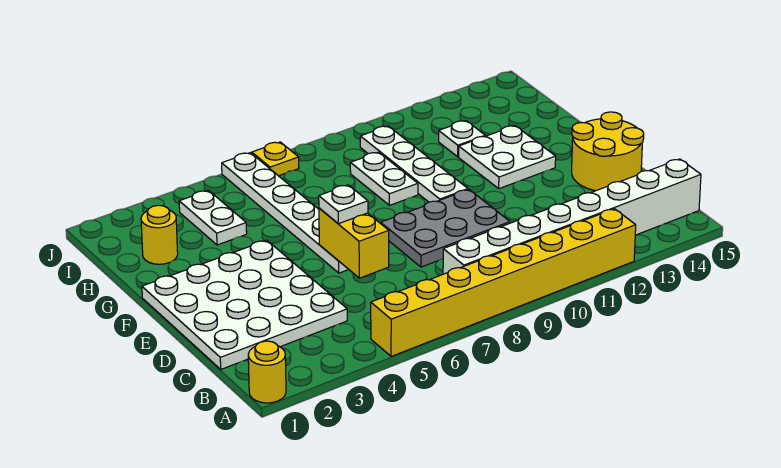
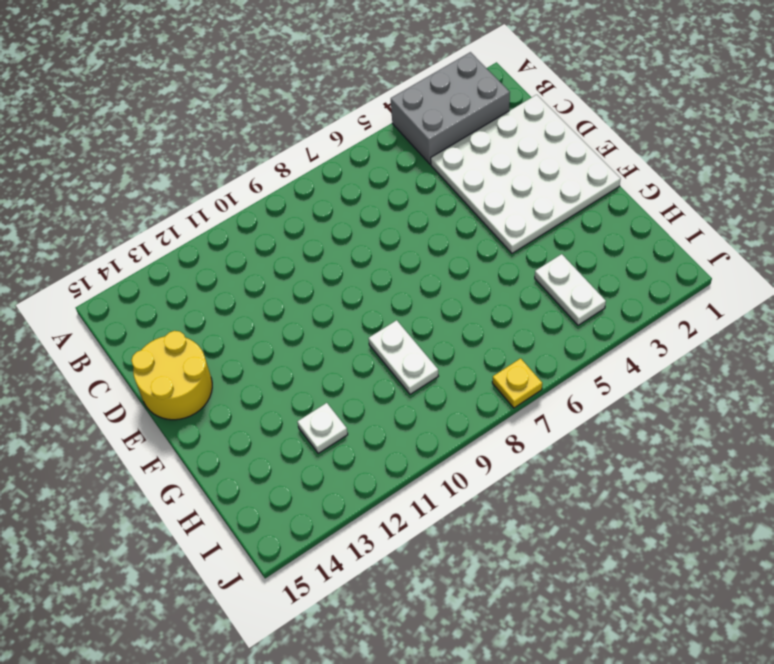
grey brick A2:B4 level 1 -> none
none -> yellow round brick A1 level 1
none -> yellow brick A5:A12 level 1
none -> white brick B8:B15 level 1

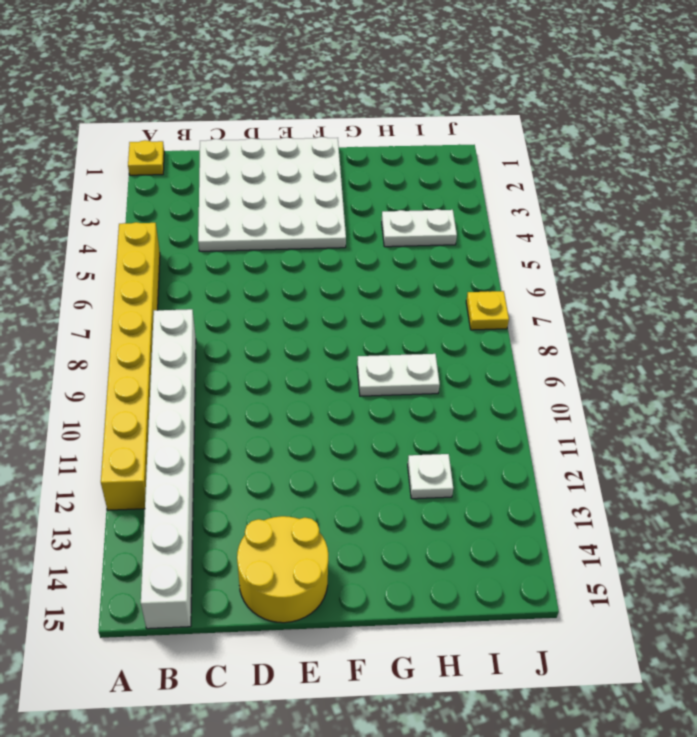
yellow plate A1 level 1 -> yellow round brick A1 level 1
none -> grey plate D8:E10 level 1
none -> white plate E6:J6 level 1
none -> white plate F10:I10 level 1

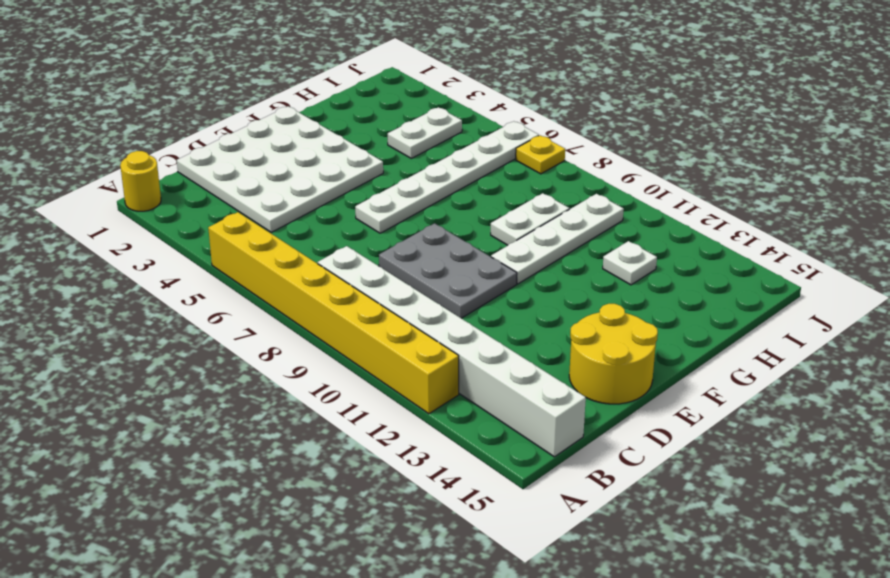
none -> white plate F12:G13 level 1
none -> yellow round brick H2 level 1
none -> yellow brick D6:E6 level 2

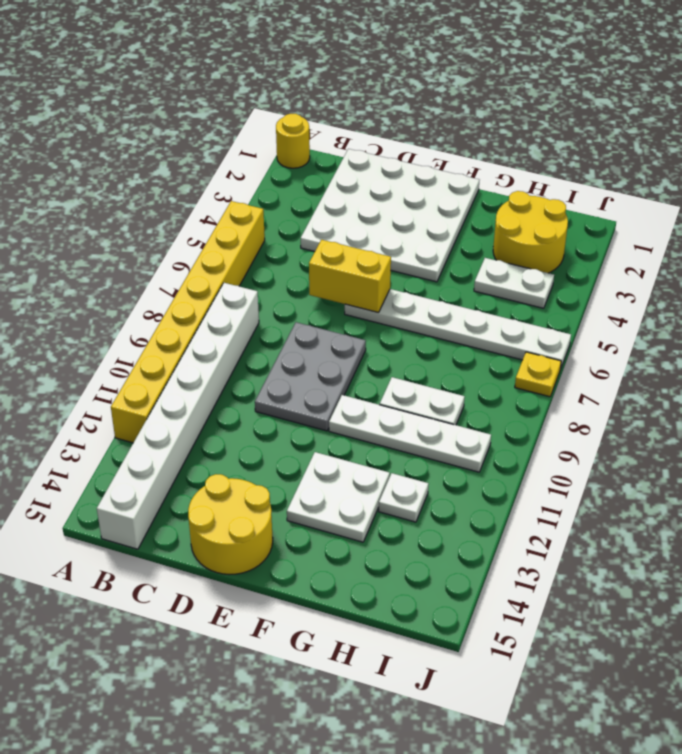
yellow round brick H2:I3 level 1 -> yellow round brick H2 level 1
none -> white plate E6 level 3

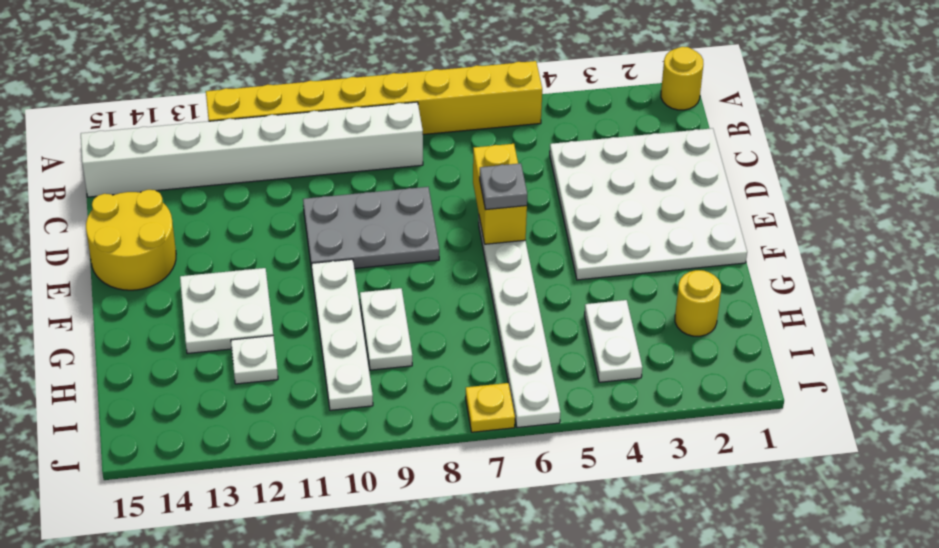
grey plate E6 level 3 -> white plate E6 level 3

